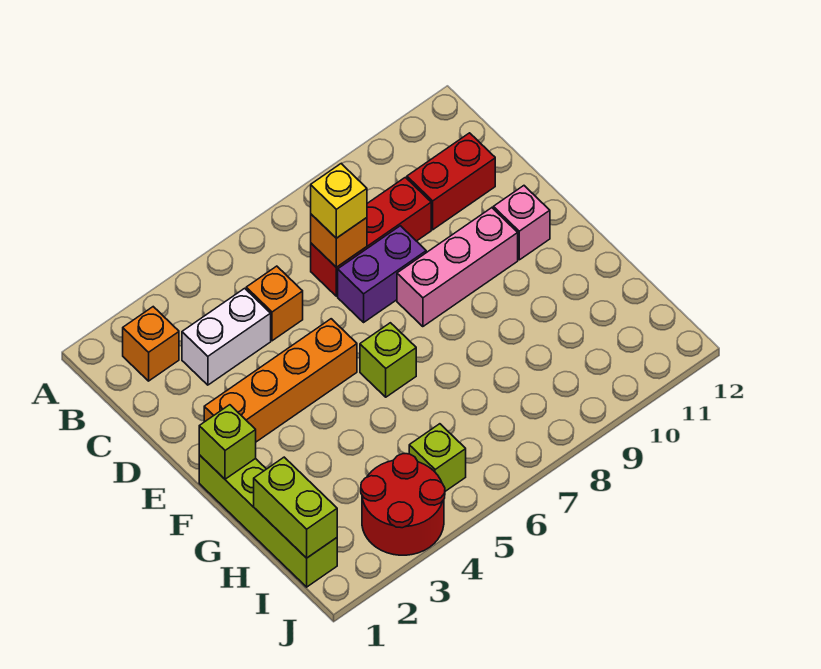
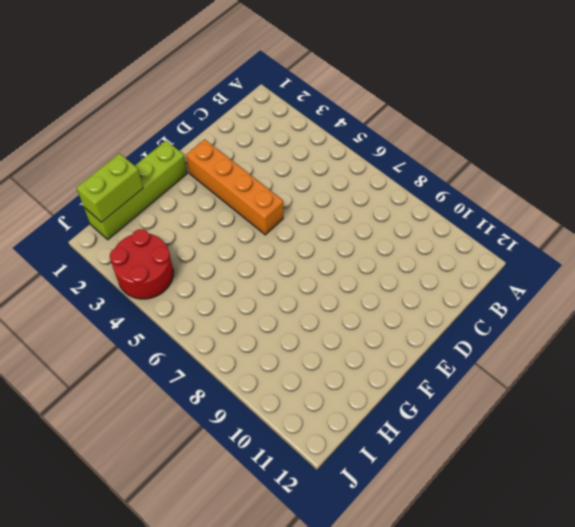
none -> orange brick B2 level 1
none -> white brick C3:C4 level 1
none -> orange brick C5 level 1

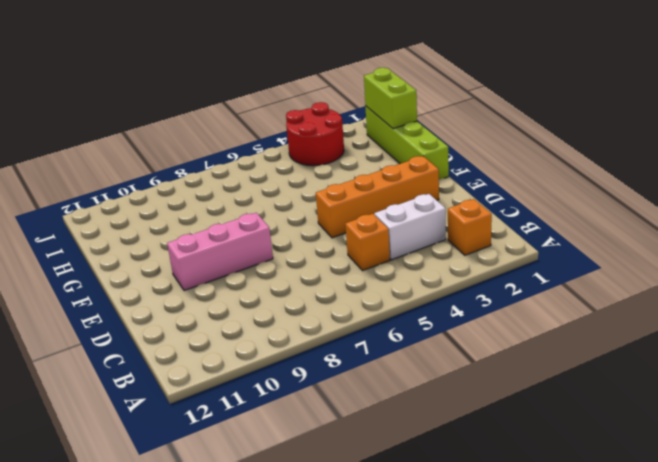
none -> red brick C7:C9 level 1
none -> red brick C10:C11 level 1
none -> purple brick D7:D8 level 1

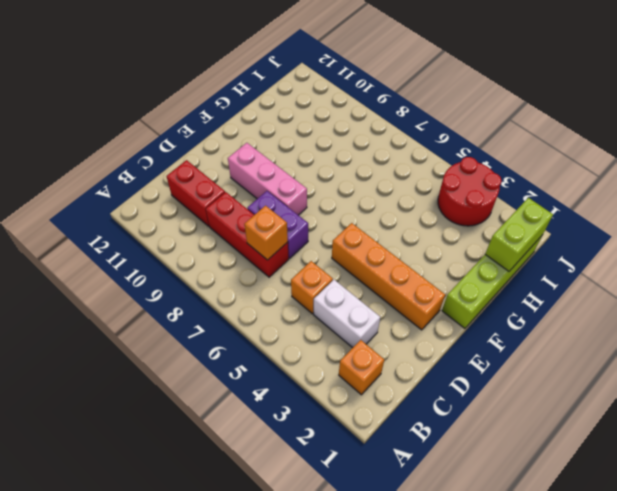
none -> pink brick E11 level 1
none -> lime brick F6 level 1
none -> lime brick I5 level 1

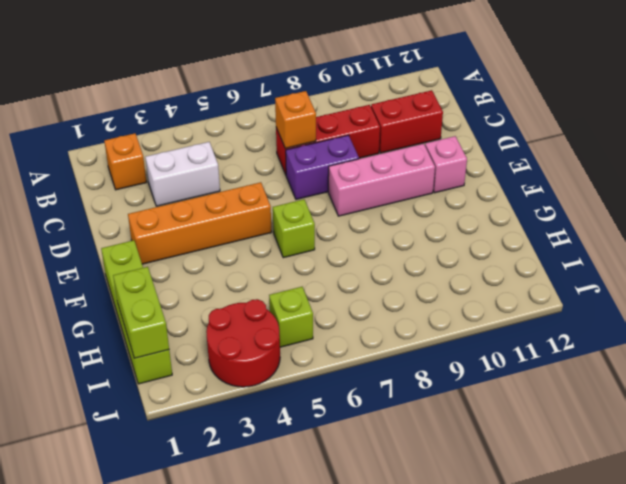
none -> orange brick C5 level 1
none -> lime brick F1 level 2
none -> yellow brick C7 level 3

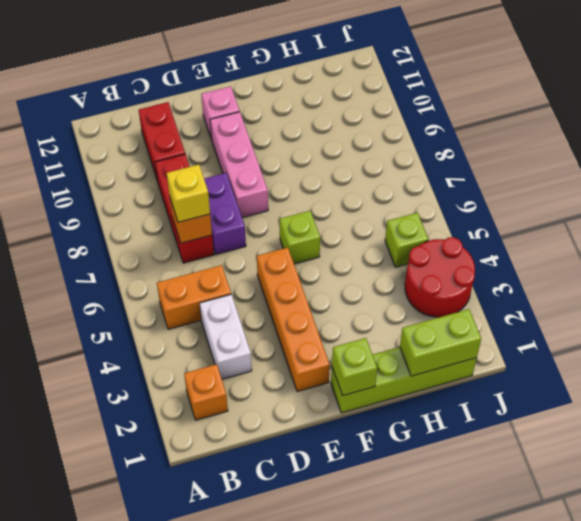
orange brick B5:C5 level 1 -> orange brick C5 level 1

